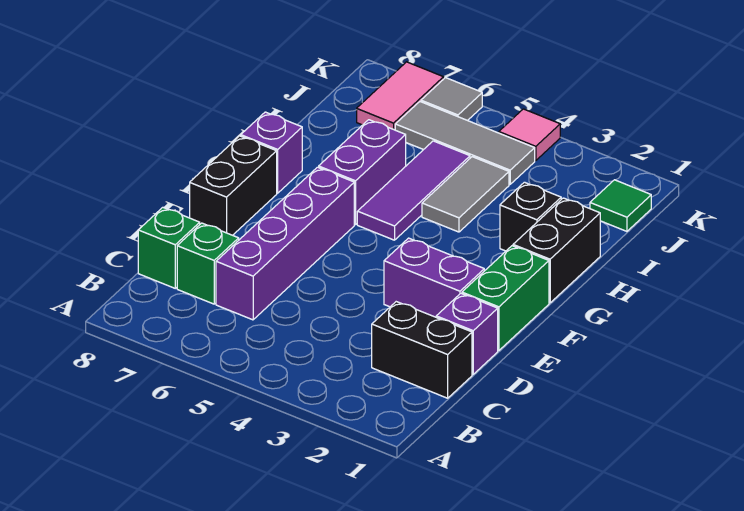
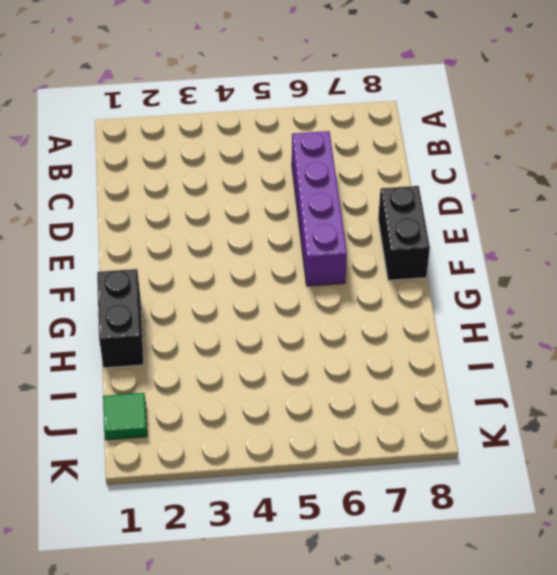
none -> black brick C1:C2 level 1
none -> green brick C7 level 1
none -> green brick C8 level 1

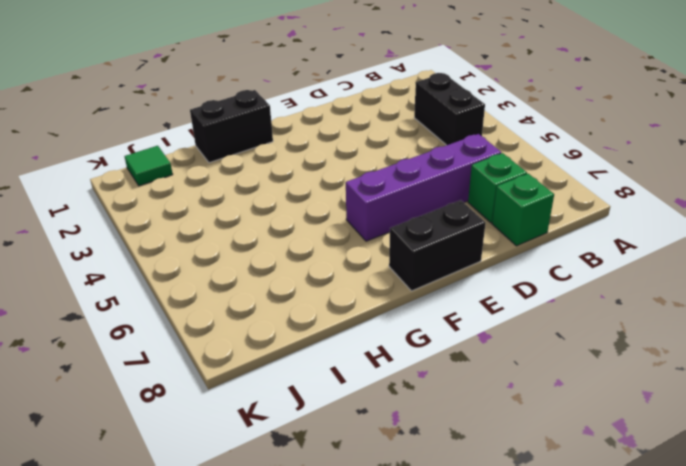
black brick B3:B4 level 1 -> black brick C1:C2 level 1
none -> purple brick D1 level 1
none -> green brick E1:F1 level 1
none -> purple brick E2:E3 level 1

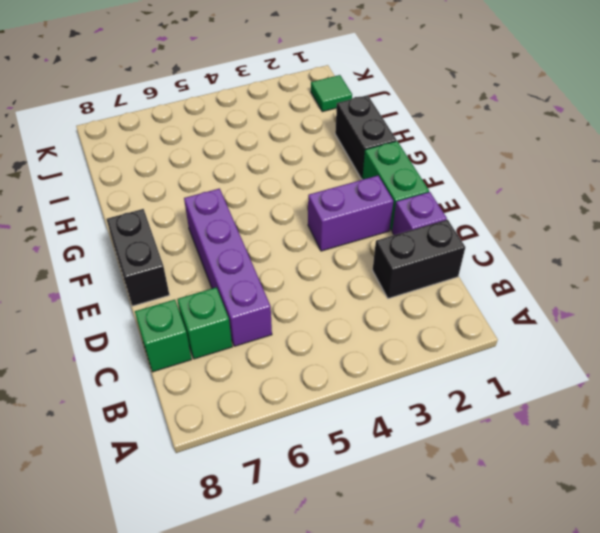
none -> purple tile G5:I5 level 1
none -> purple brick G6:H6 level 1
none -> purple brick G8 level 1

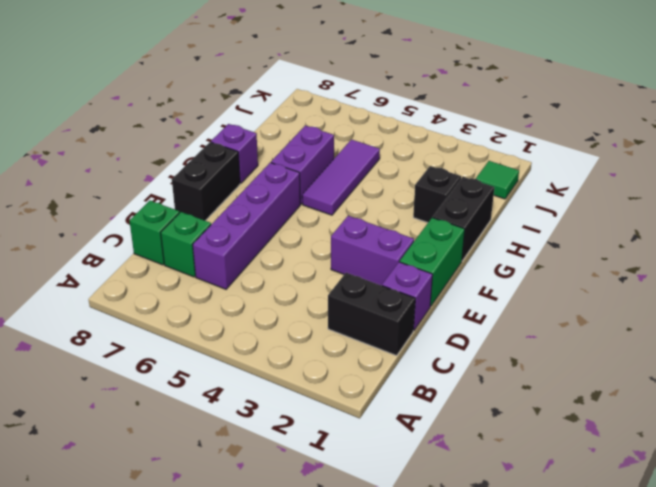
none -> grey tile H4:I4 level 1
none -> grey tile J4:J6 level 1
none -> pink tile J7:K7 level 1

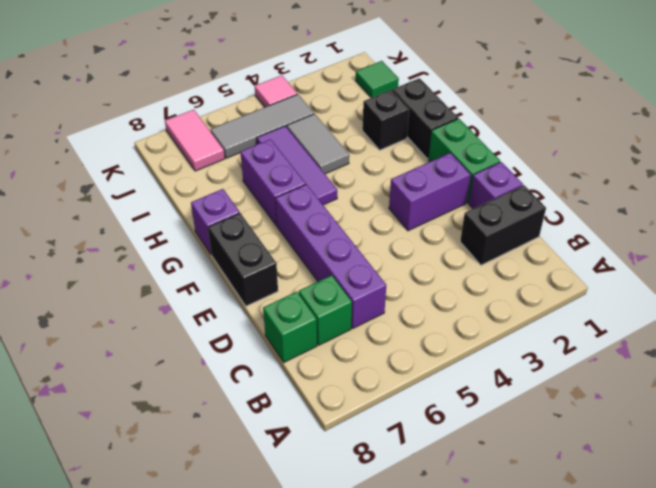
none -> grey tile K6 level 1

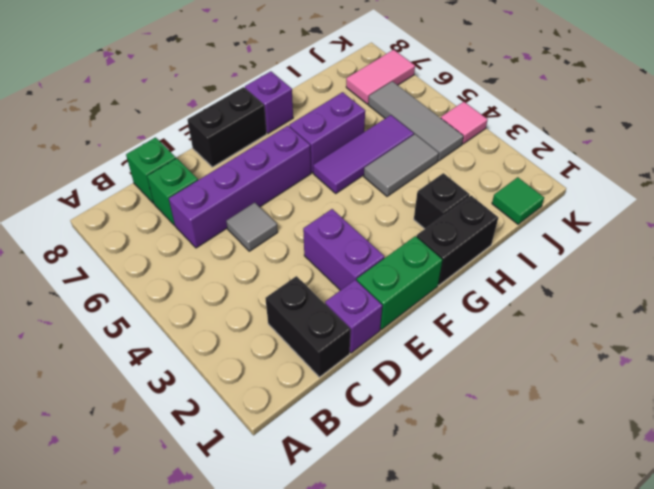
grey tile D5 level 1 -> grey tile K6 level 1

